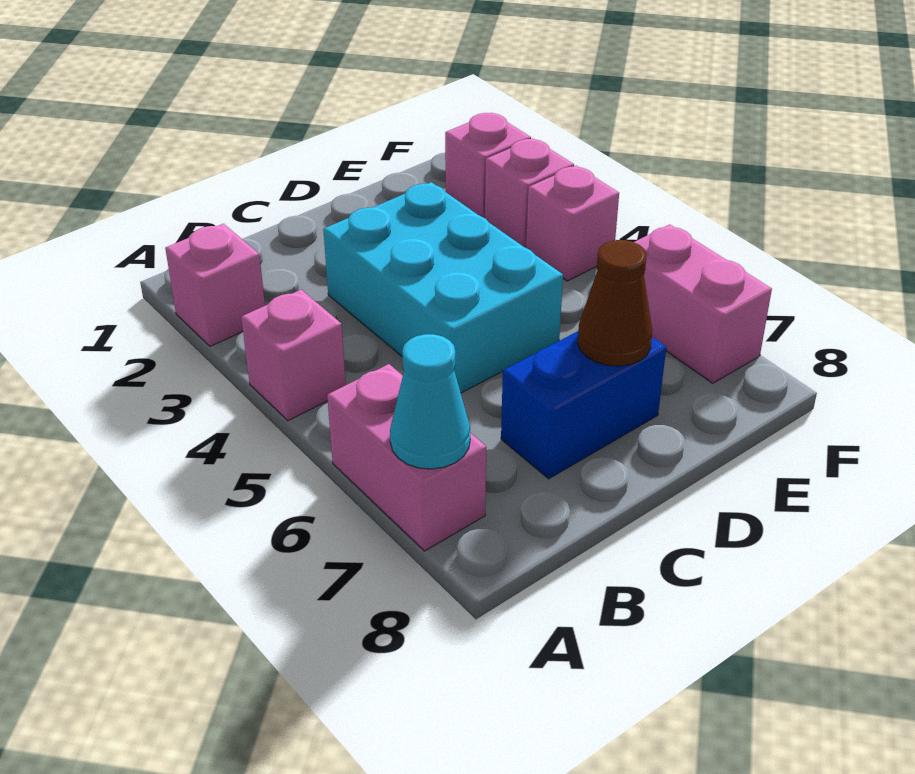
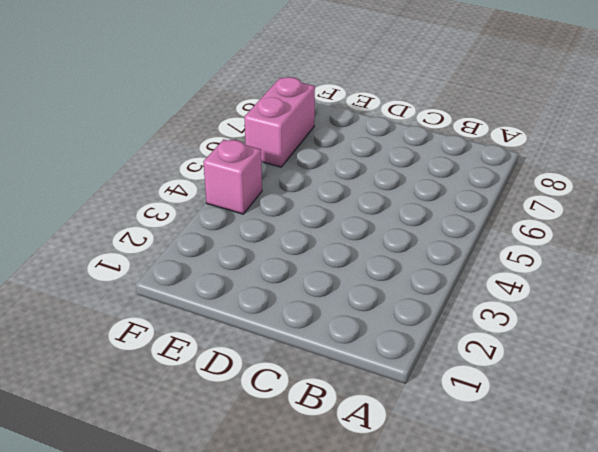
none -> pink brick A2 level 1
none -> pink brick A4 level 1

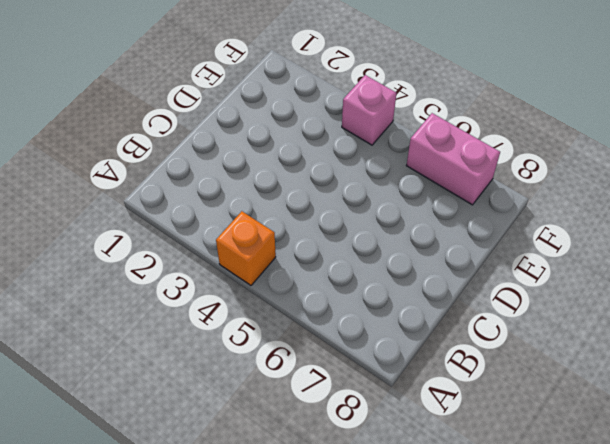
orange brick A4 level 1 -> pink brick A4 level 1
none -> pink brick A2 level 1
none -> pink brick A6:A7 level 1

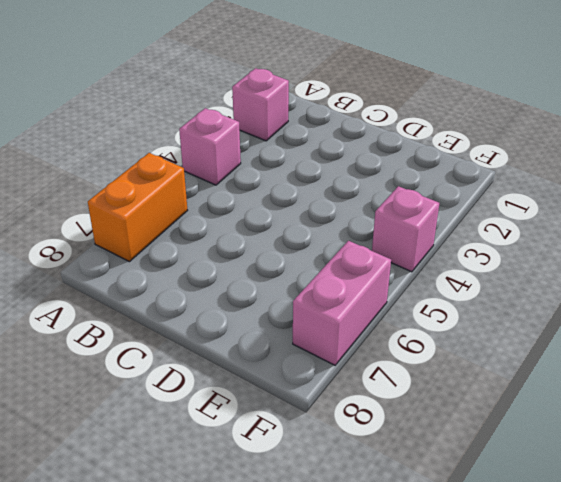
orange brick A6:A7 level 1 -> pink brick A6:A7 level 1
none -> cyan brick C3:D5 level 1
none -> blue brick C7:D7 level 1

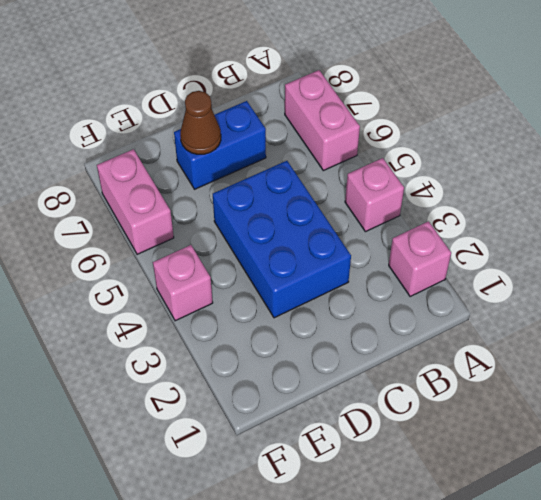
blue brick C3:D5 level 1 -> cyan brick C3:D5 level 1
none -> pink brick F2 level 1
none -> pink brick F3 level 1

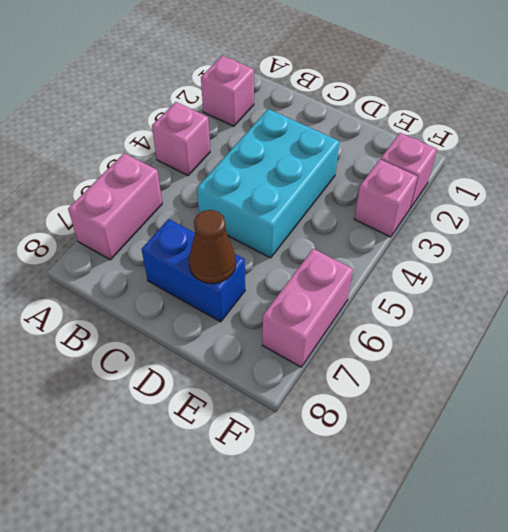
none -> pink brick F4 level 1
none -> cyan cone A7 level 2

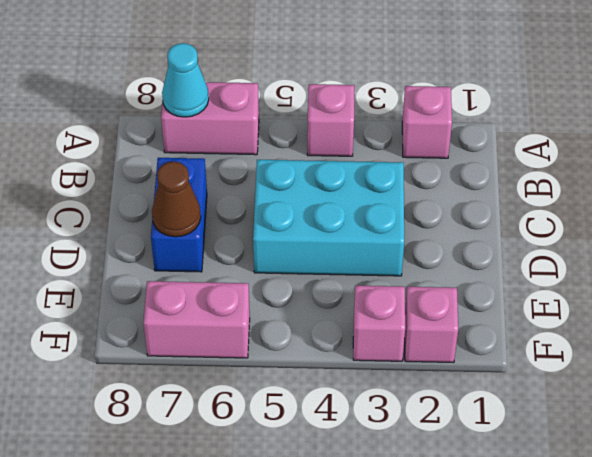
none -> pink brick F4 level 1

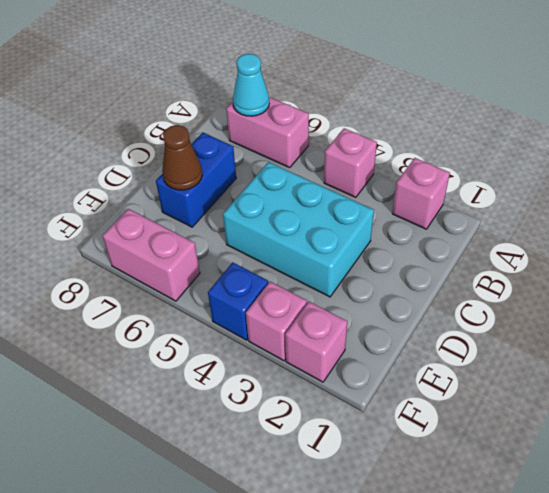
blue brick F4 level 1 -> pink brick F4 level 1

